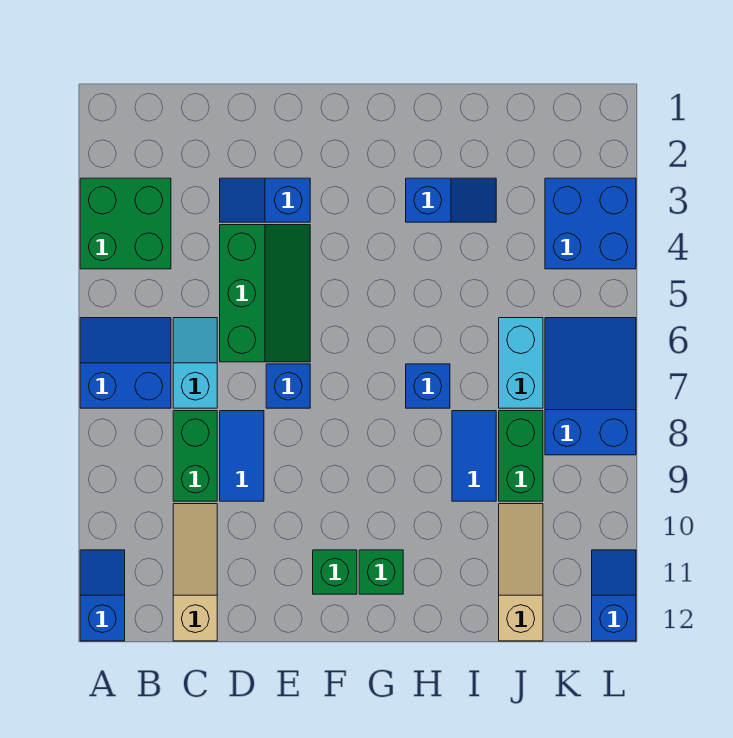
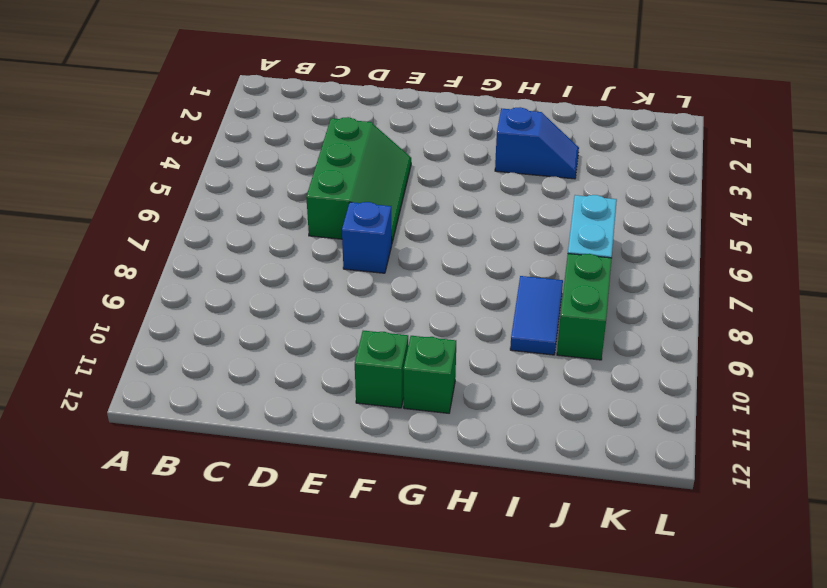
none -> green brick A3:B4 level 1
none -> blue slope A6:B7 level 1 top 7
none -> blue slope A11:A12 level 1 top 12

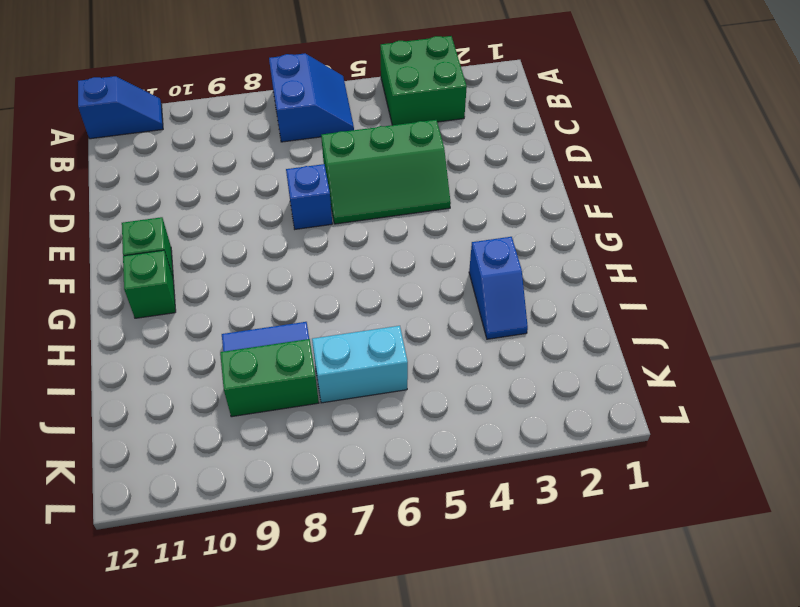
none -> cyan slope C6:C7 level 1 top 7
none -> green brick C8:C9 level 1
none -> tan slope C10:C12 level 1 top 12

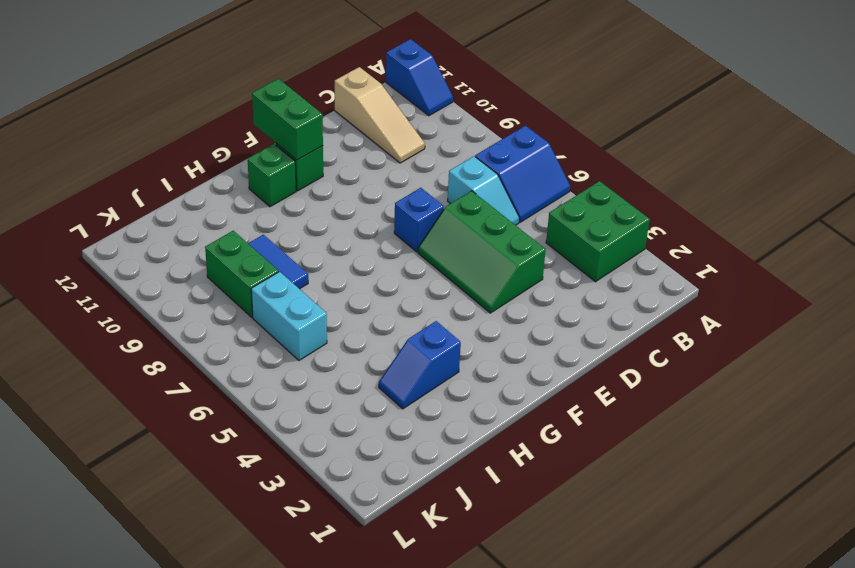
green brick F11:F12 level 2 -> green brick C8:C9 level 1
none -> blue slope D3:E3 level 1 top E
none -> blue tile D8:D9 level 1
none -> blue brick H7 level 1

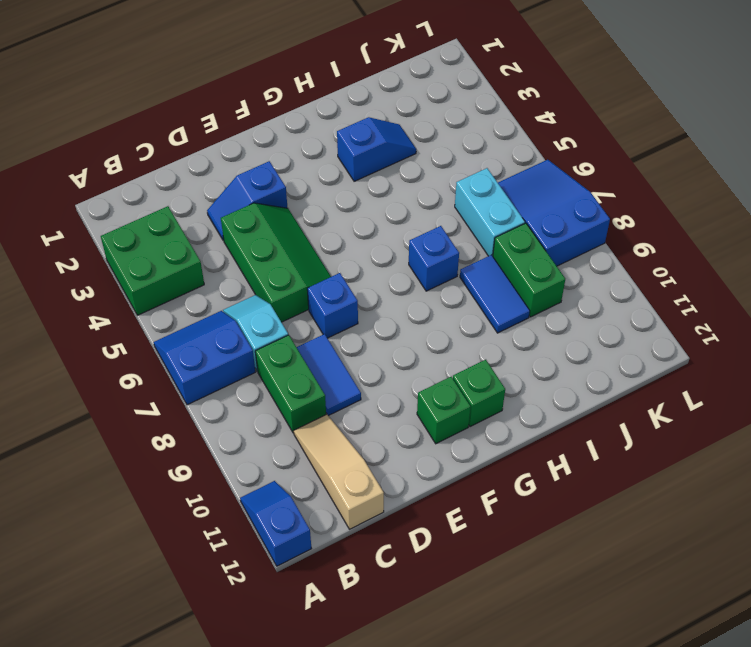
none -> tan slope J10:J12 level 1 top 12
none -> blue brick K3:L4 level 1
none -> blue slope L11:L12 level 1 top 12

